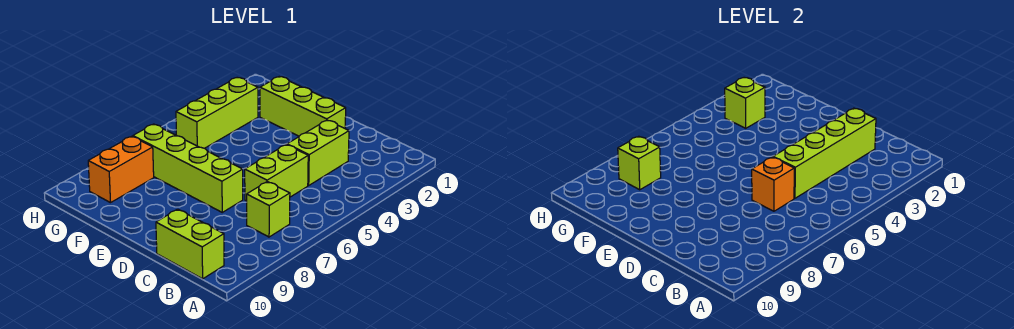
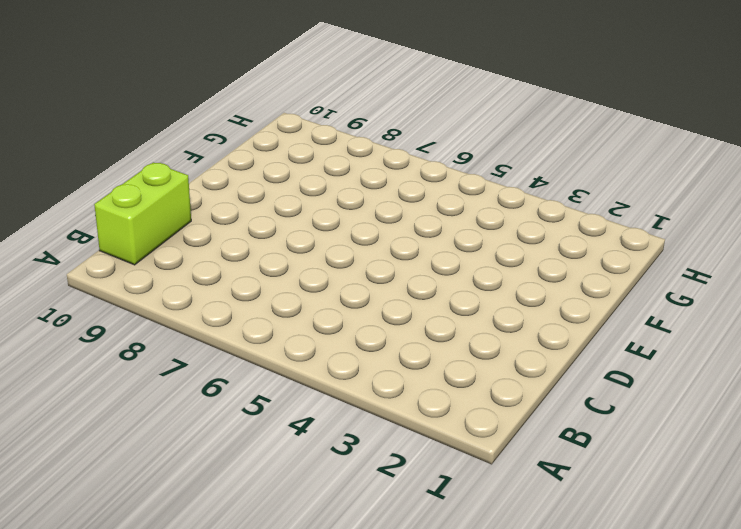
none -> lime brick B7 level 1
none -> lime brick C3:C4 level 1
none -> lime brick C5:C6 level 1

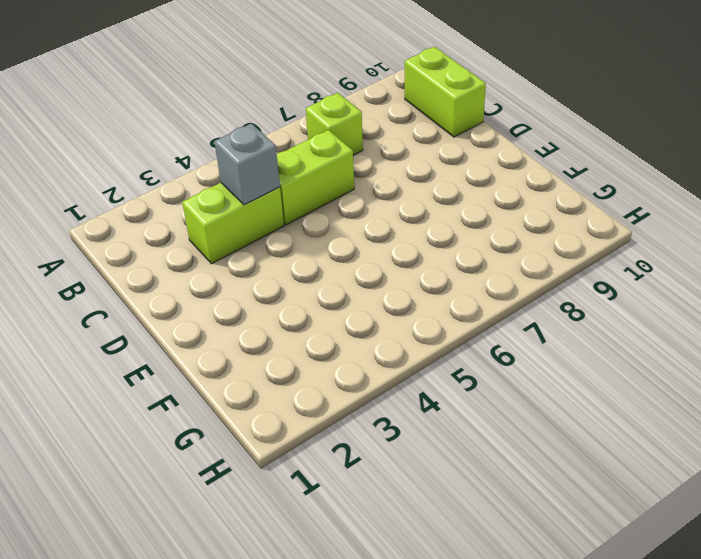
grey brick C4 level 2 -> lime brick C2:C5 level 2
none -> lime brick D2:F2 level 1
none -> lime brick D7:G7 level 1
none -> lime brick G3:G5 level 1

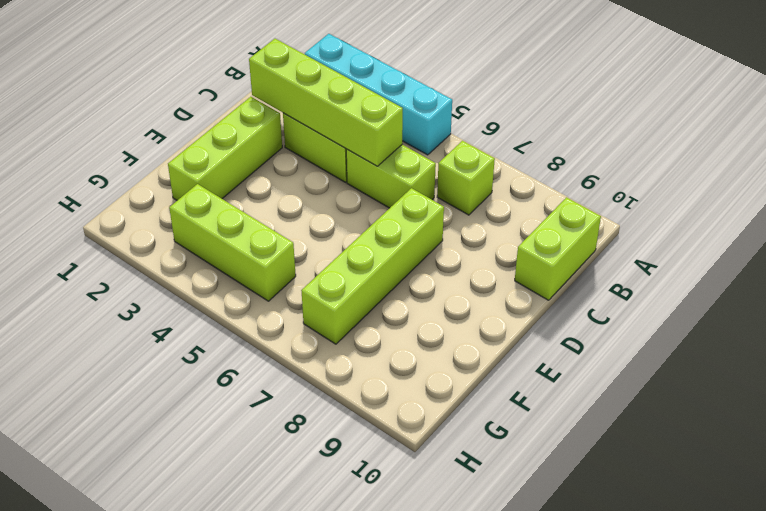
cyan brick A2:A5 level 1 -> none
none -> orange brick G8:G9 level 1
none -> orange brick C6 level 2
none -> lime brick G3 level 2

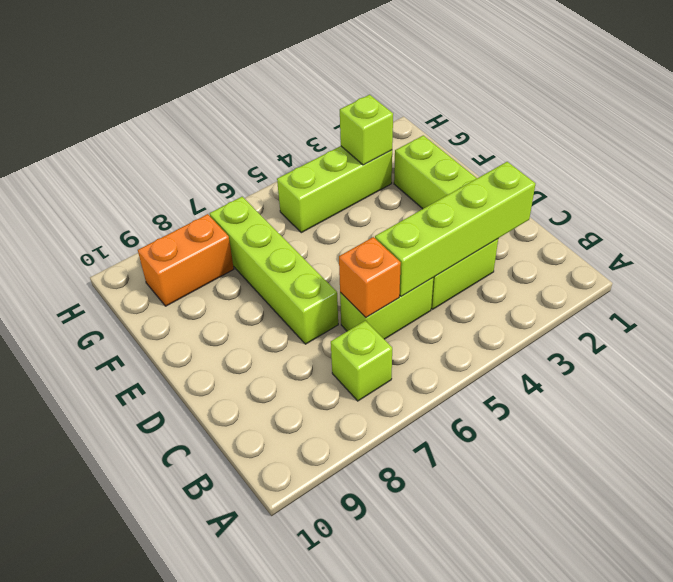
none -> lime brick B10:C10 level 1
none -> lime brick G8 level 2

